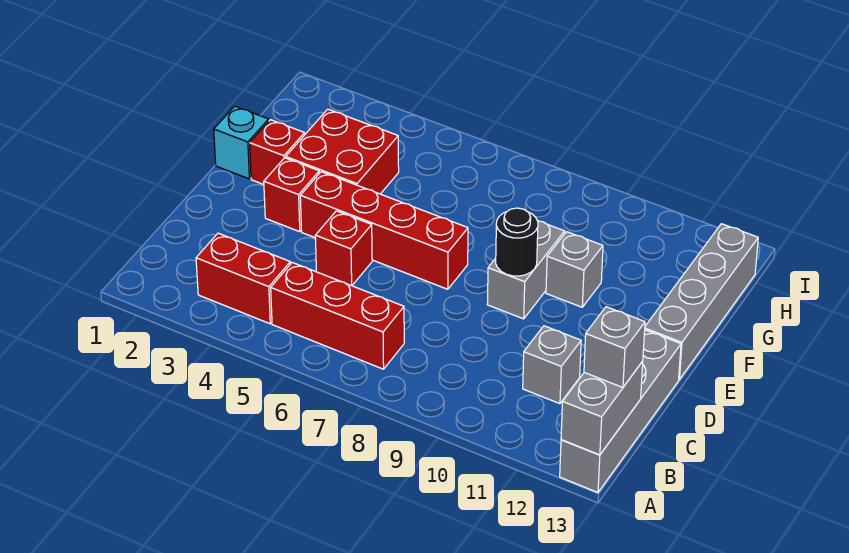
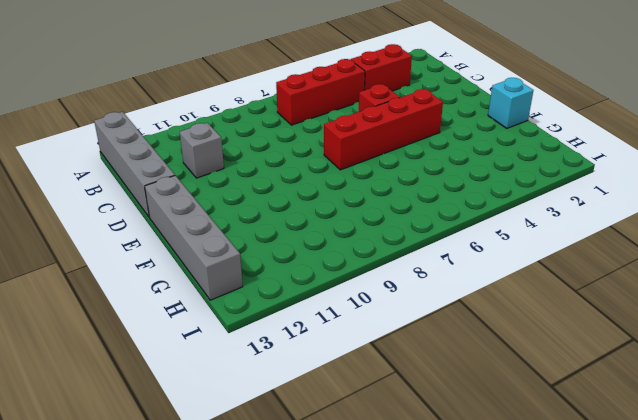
none -> red brick E3 level 1
none -> grey brick E9:F9 level 1
none -> red brick F2 level 1

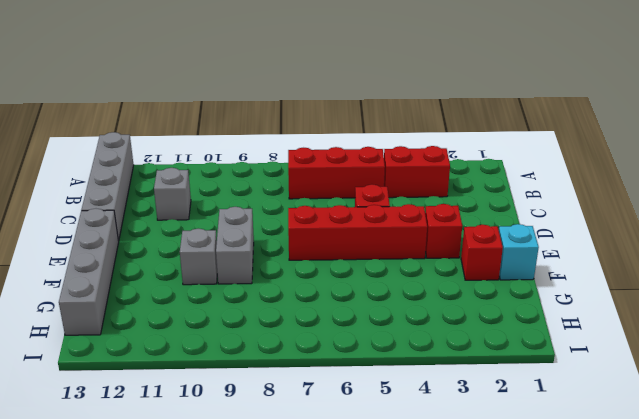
none -> red brick F3:G4 level 1
none -> grey brick A13:B13 level 2
none -> black round brick E9 level 2

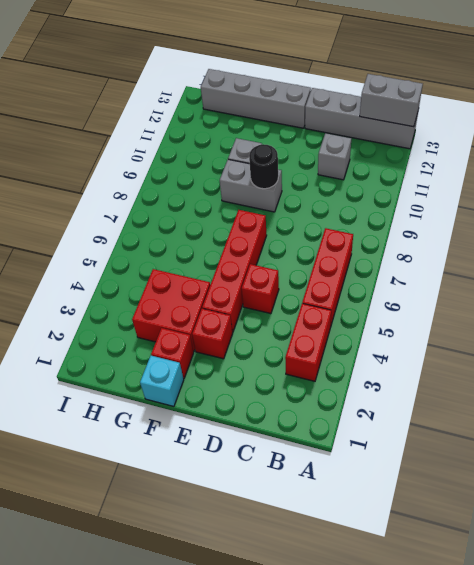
none -> grey brick B13 level 3

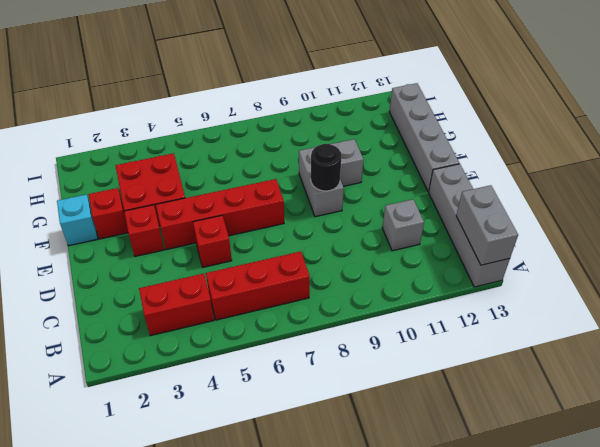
none -> grey brick B13 level 3

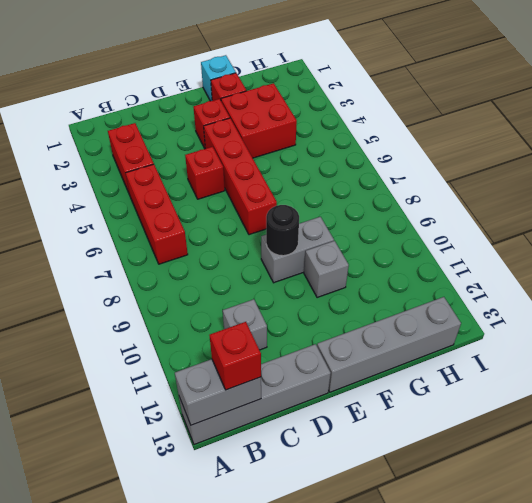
red brick B13 level 3 -> grey brick B13 level 3

